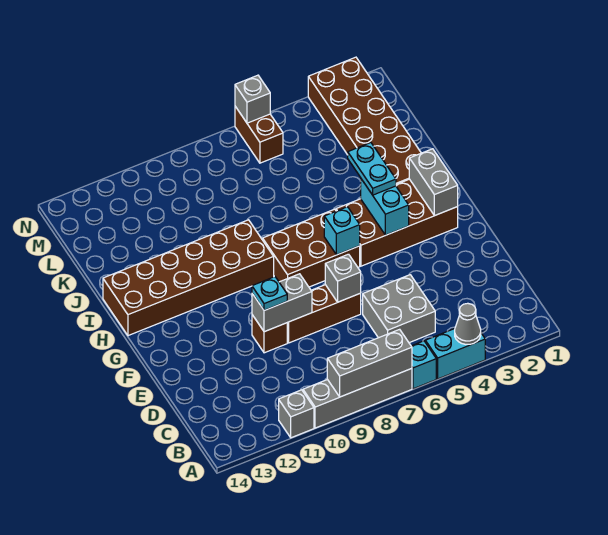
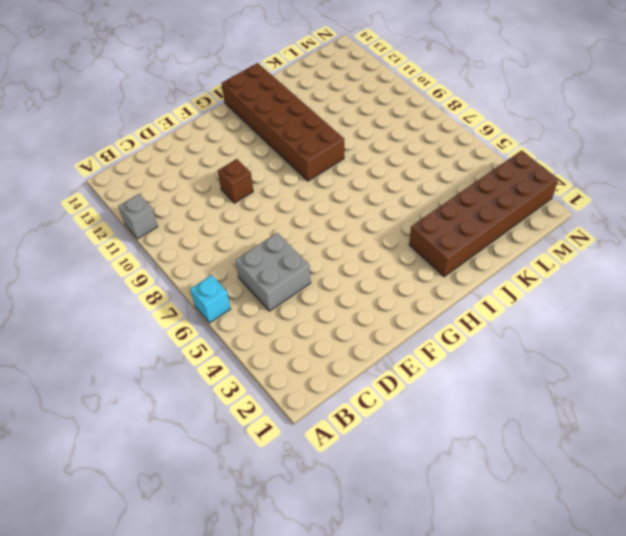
none -> cyan brick A4:A5 level 1
none -> grey brick A7:A10 level 1
none -> brown brick E7:E9 level 1

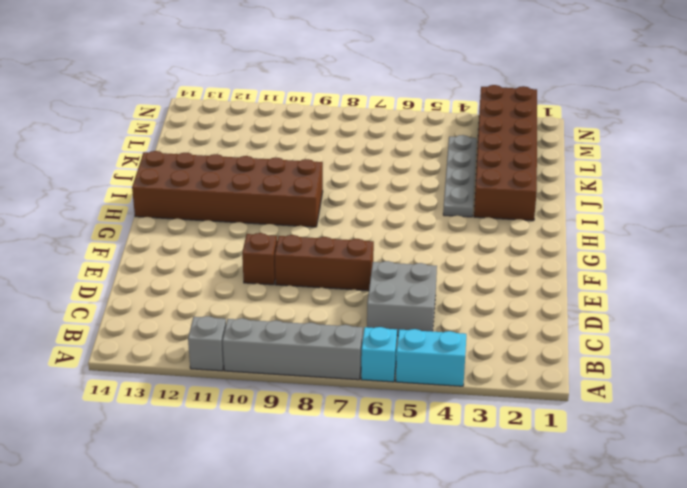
grey plate I4:L4 level 1 -> none
none -> brown brick G2:H5 level 1
none -> brown brick G6:H8 level 1
none -> brown brick M6:N6 level 1

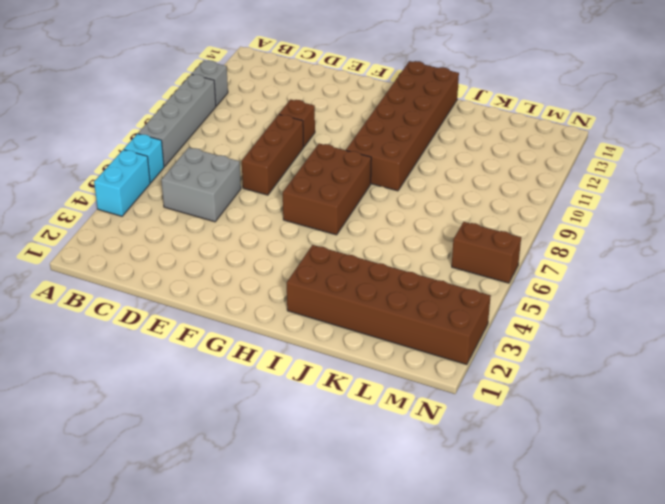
none -> brown brick G2:H5 level 1
none -> grey cone A4 level 2
none -> grey brick A7:A9 level 2

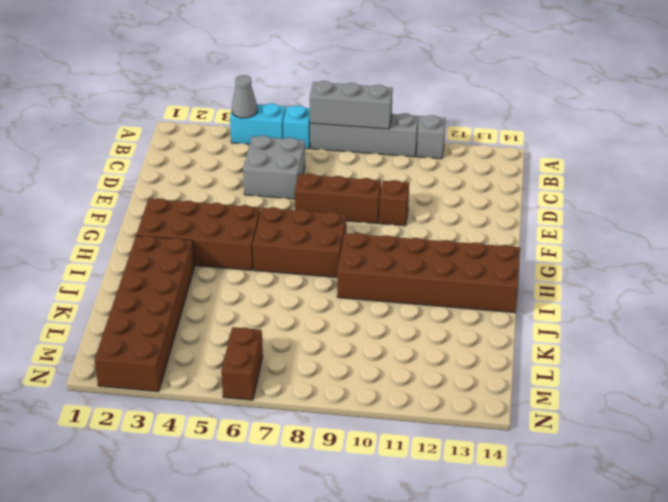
none -> grey brick E7 level 2
none -> grey brick E9:E10 level 2
none -> grey brick G2:H2 level 2

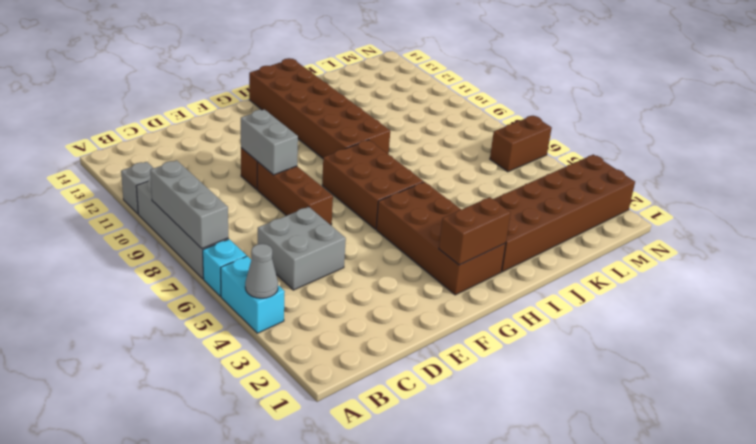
brown brick G2:H2 level 2 -> grey brick G2:H2 level 2
none -> grey brick E7 level 2
none -> cyan brick G4:H4 level 2
none -> cyan brick G6 level 2

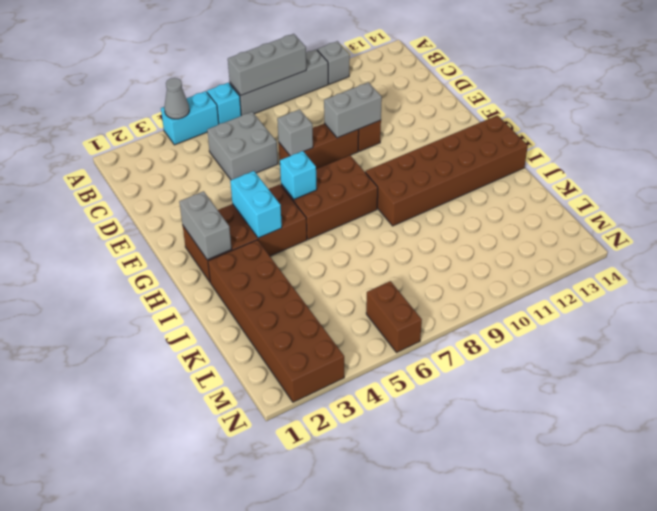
none -> grey brick N6 level 2
none -> cyan plate E10 level 3
none -> cyan plate H4:I4 level 3

